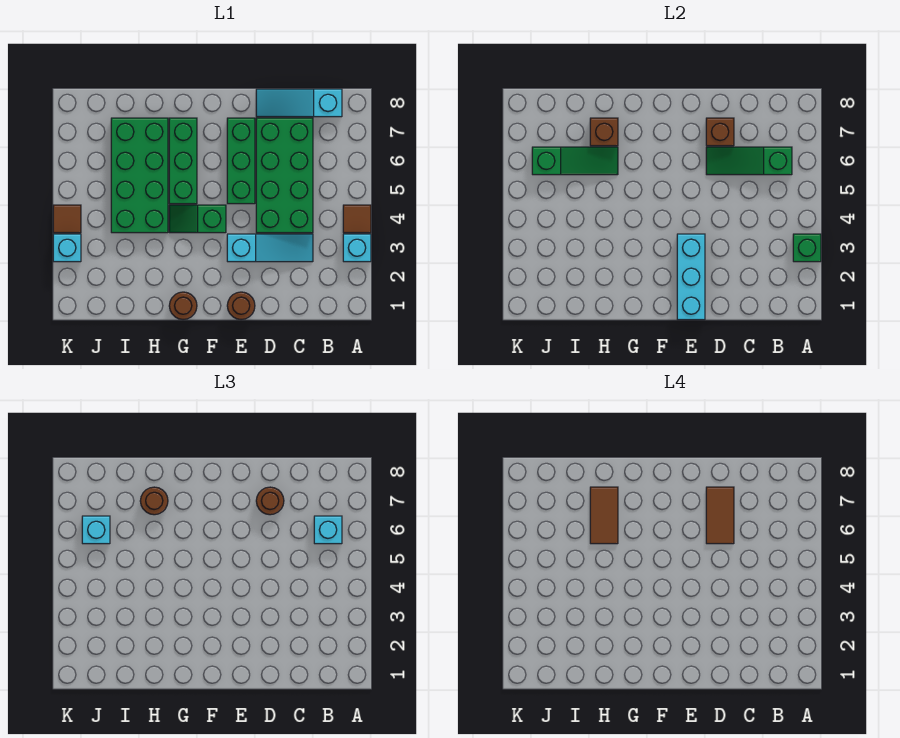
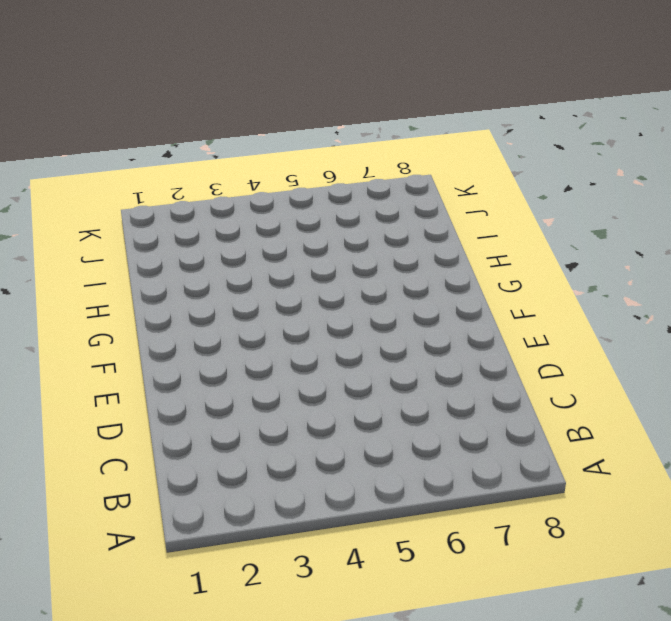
none -> cyan brick A3 level 1
none -> brown tile A4 level 1
none -> cyan slope B8:D8 level 1 top B

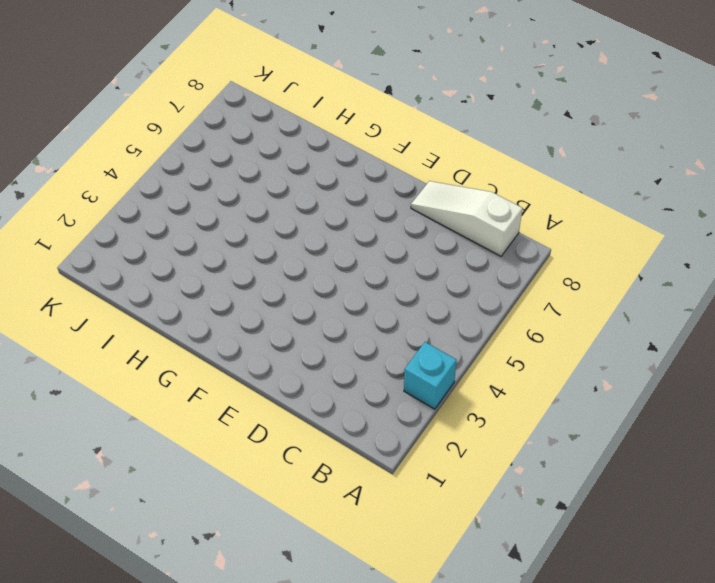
white slope B8:D8 level 1 top B -> cyan slope B8:D8 level 1 top B
none -> brown tile A4 level 1
none -> cyan slope C3:E3 level 1 top E
none -> green brick C4:D7 level 1

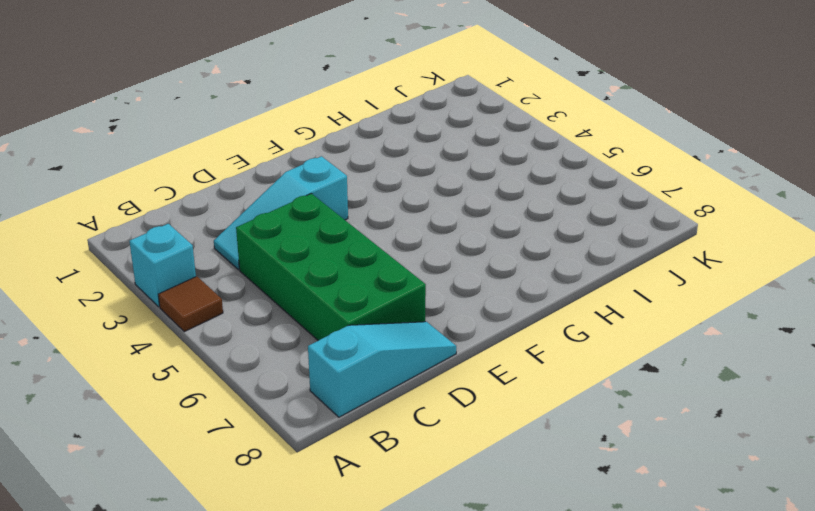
none -> brown round brick E1 level 1
none -> green brick E5:E7 level 1
none -> green slope F4:G4 level 1 top F

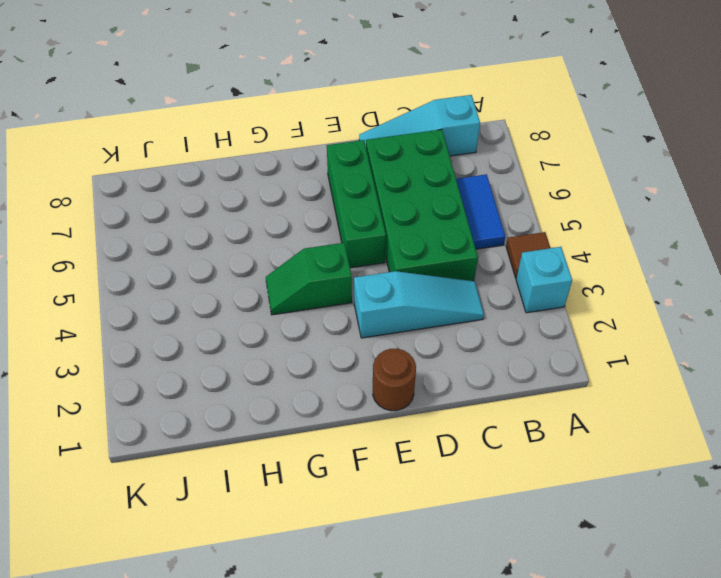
blue tile B5:B6 level 1 -> none
none -> brown round brick G1 level 1
none -> green brick G5:G7 level 1
none -> green brick H4:I7 level 1

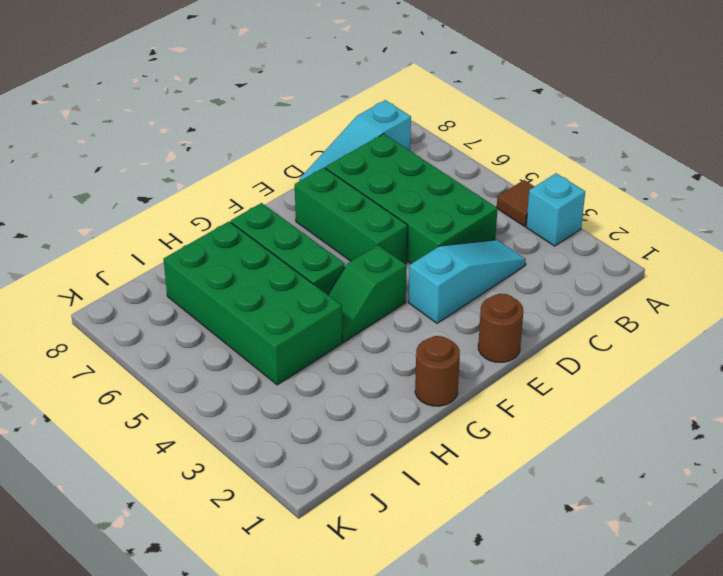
none -> cyan brick K3 level 1
none -> brown tile K4 level 1
none -> green brick A3 level 2

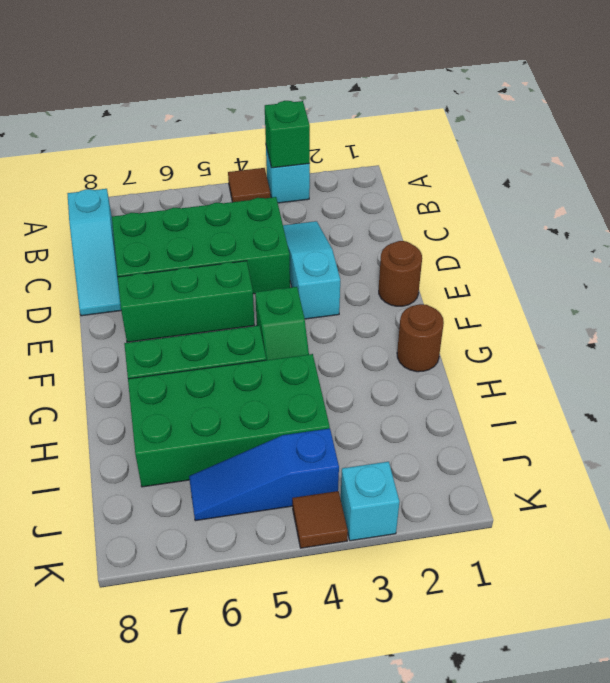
blue slope J4:J6 level 1 top 4 -> none
none -> green slope B6:D6 level 2 top B
none -> brown brick D7 level 2
none -> cyan brick E1:E3 level 2

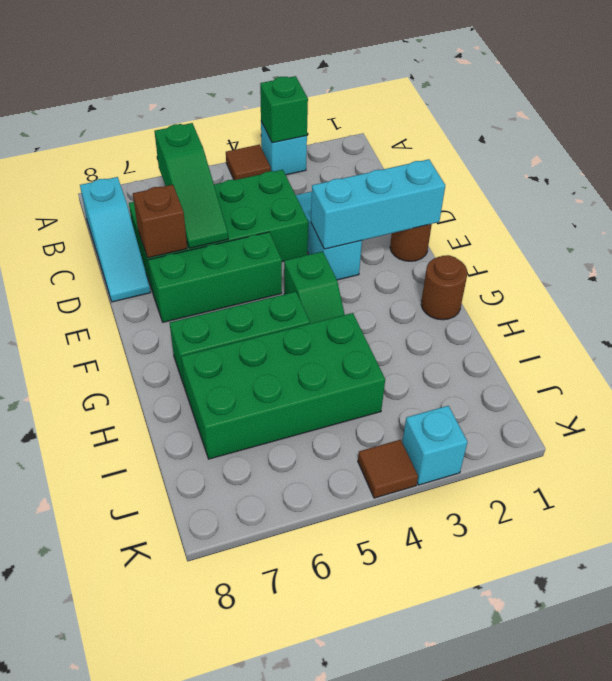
none -> green slope H6:J6 level 2 top J
none -> brown brick H7 level 2
none -> cyan brick B6 level 3

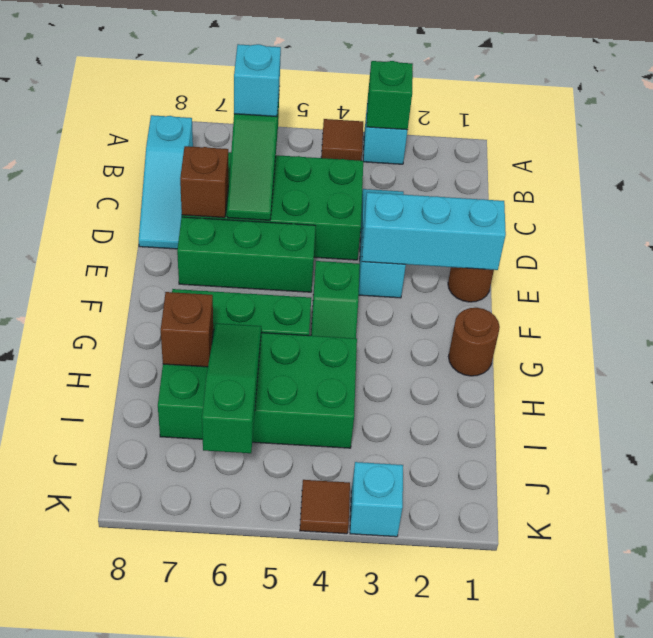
none -> brown round brick D7 level 3
none -> brown round brick H7 level 3
none -> cyan brick J6 level 3

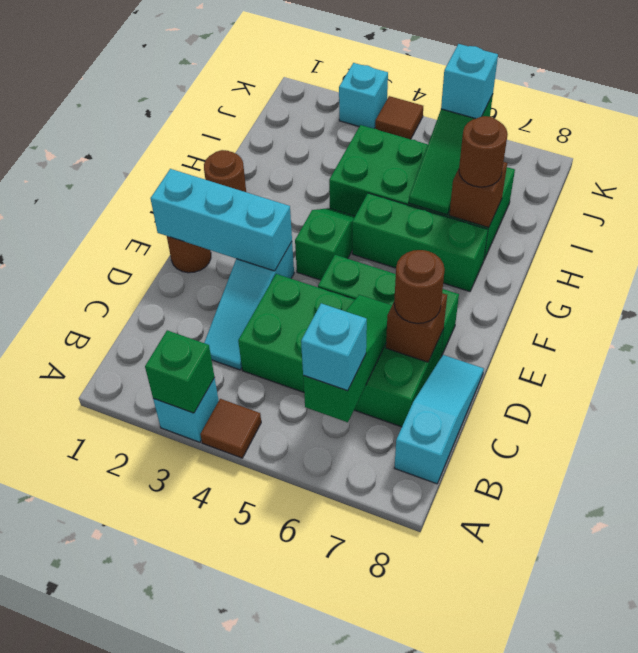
none -> brown tile D6:D7 level 4
none -> brown tile H6:H7 level 4

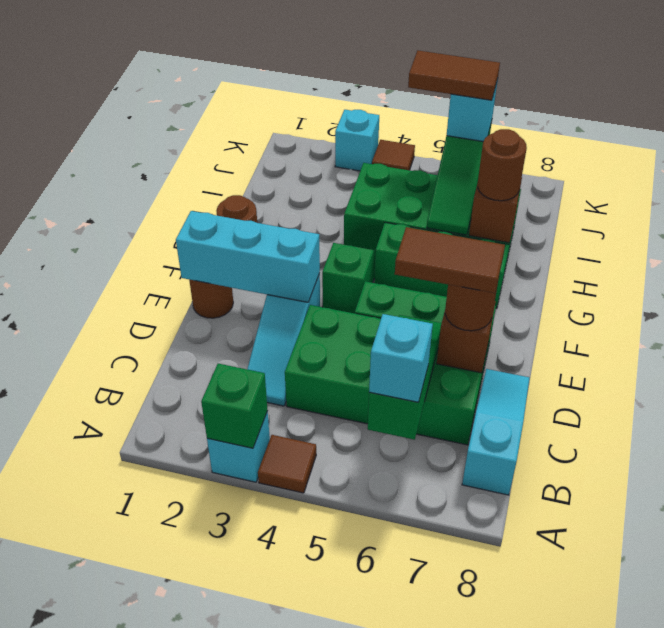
brown tile J5:J6 level 4 -> brown tile H6:H7 level 4

